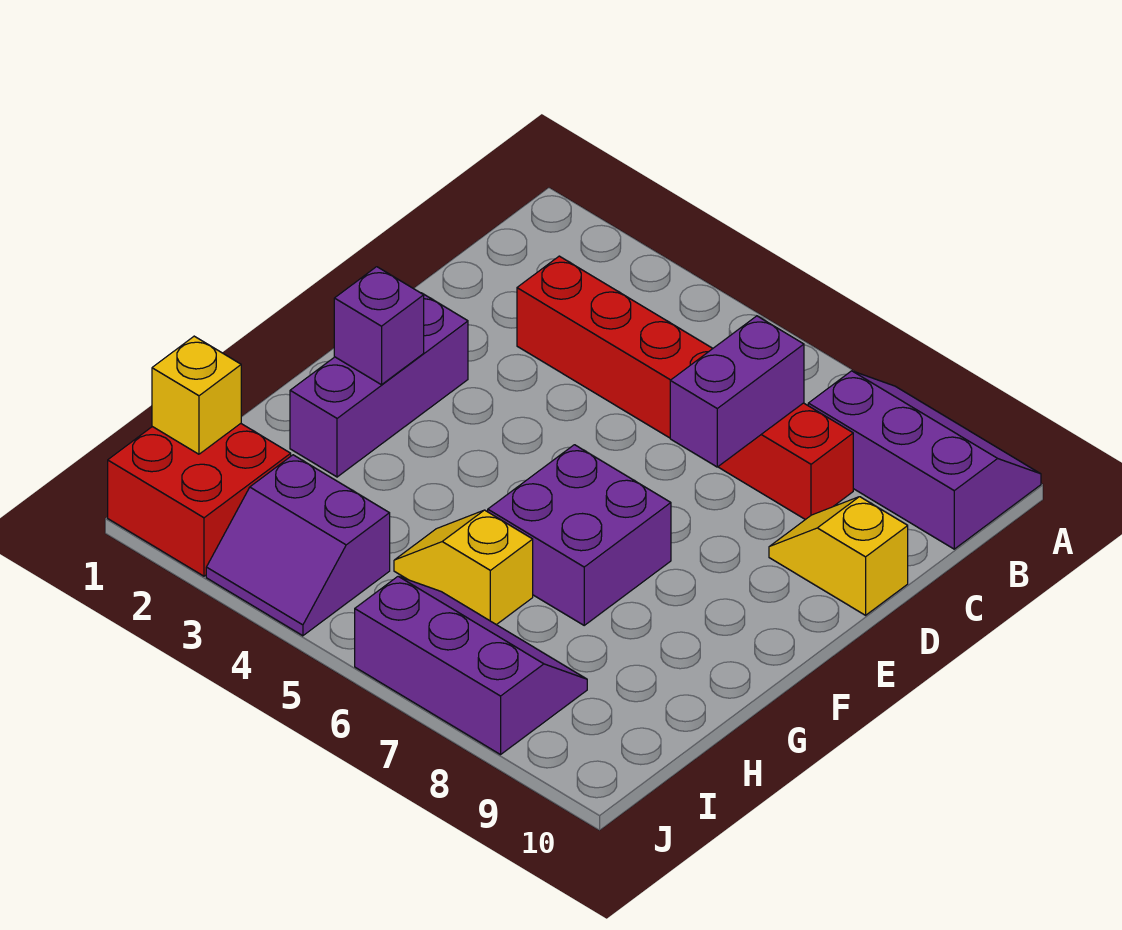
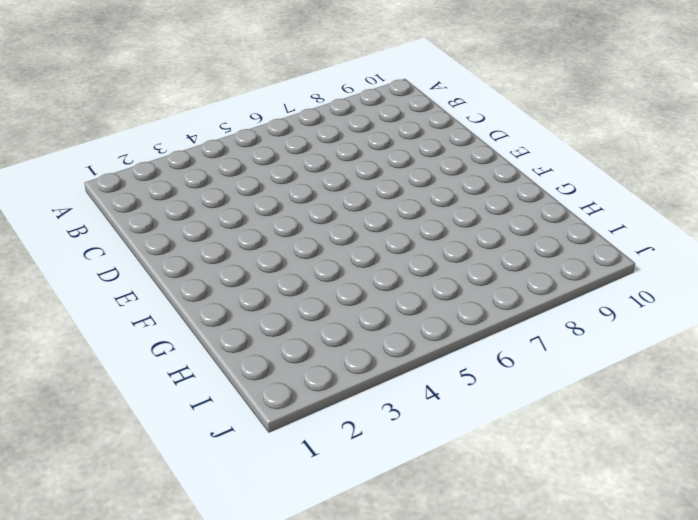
none -> purple slope A8:B10 level 1 top B
none -> red brick C3:C8 level 1
none -> yellow slope D9:D10 level 1 top 10

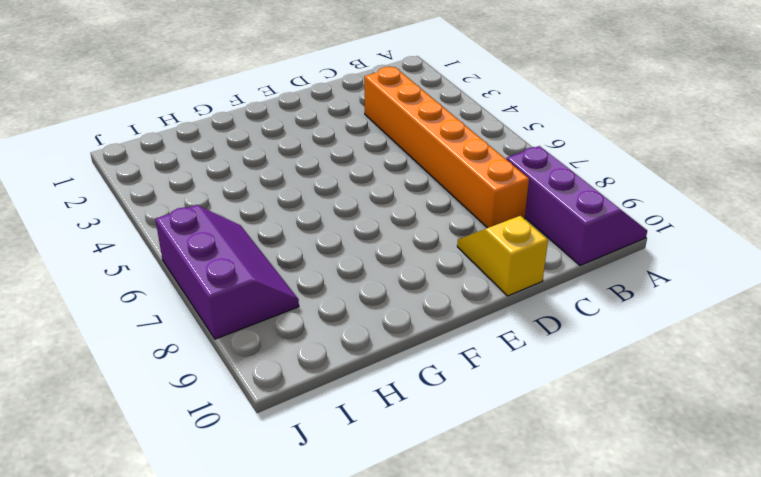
orange brick C3:C8 level 1 -> red brick C3:C8 level 1
none -> purple brick E2:G2 level 1
none -> purple brick F6:G7 level 1
none -> yellow slope H5:H6 level 1 top 6

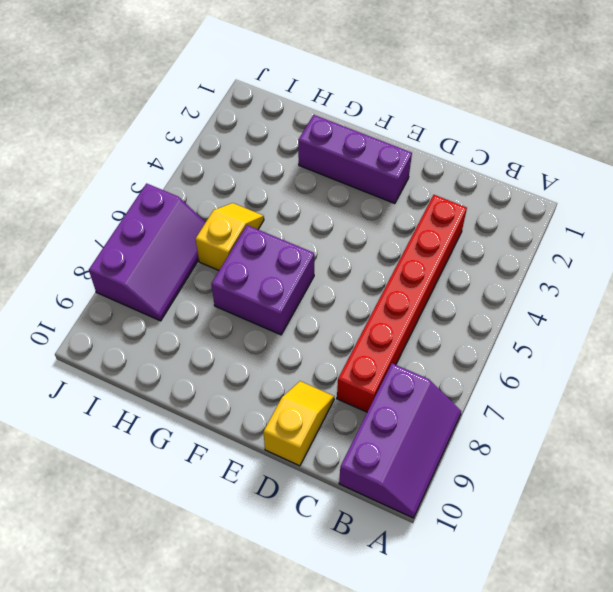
none -> red brick I1:J2 level 1
none -> purple slope I3:J4 level 1 top I
none -> purple brick C7:D7 level 2

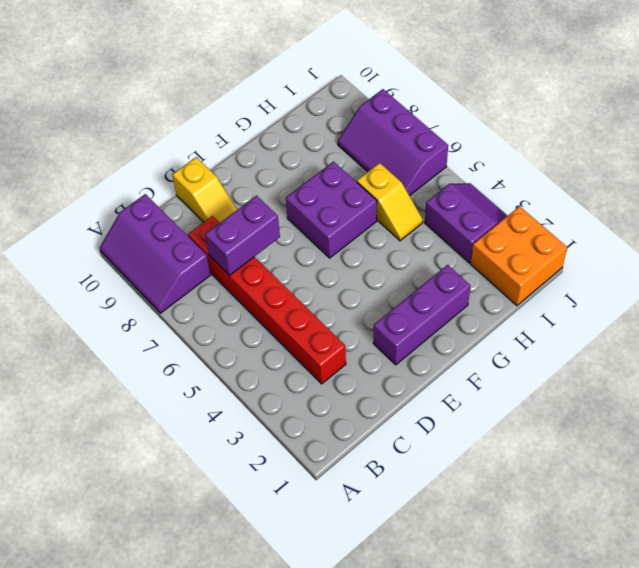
orange brick I1:J2 level 1 -> red brick I1:J2 level 1
none -> purple brick F2 level 2
none -> yellow brick I1 level 2

